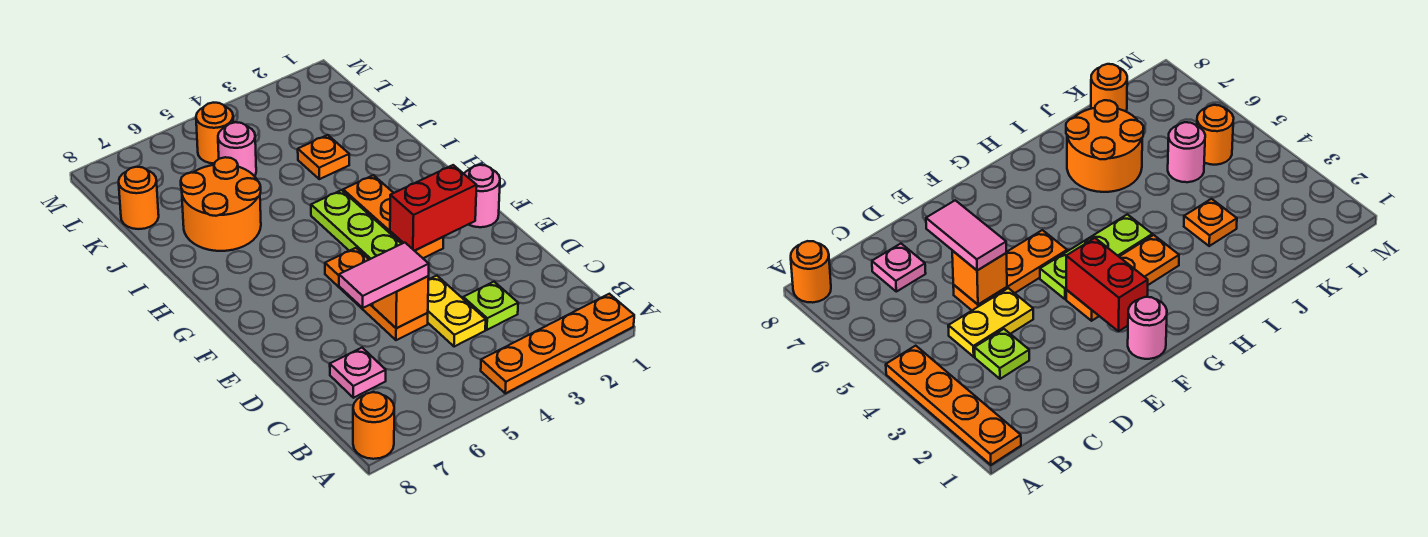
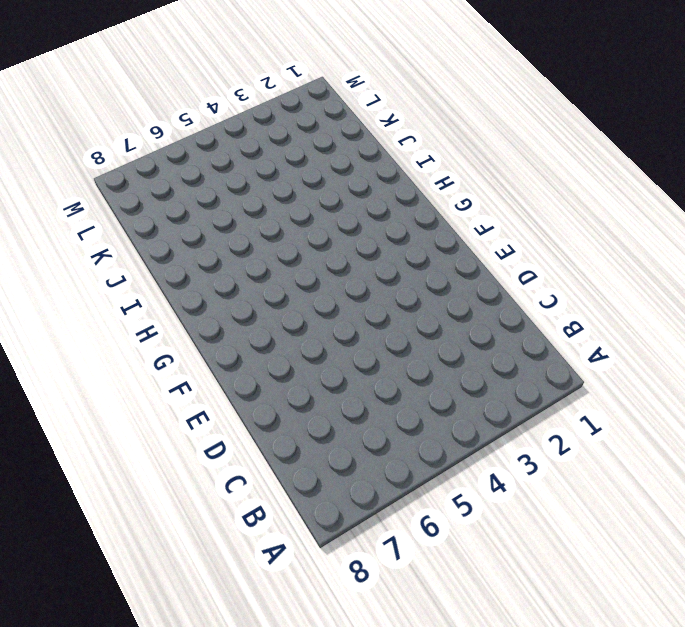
none -> orange plate A1:A4 level 1
none -> orange round brick A8 level 1
none -> lime plate C3 level 1

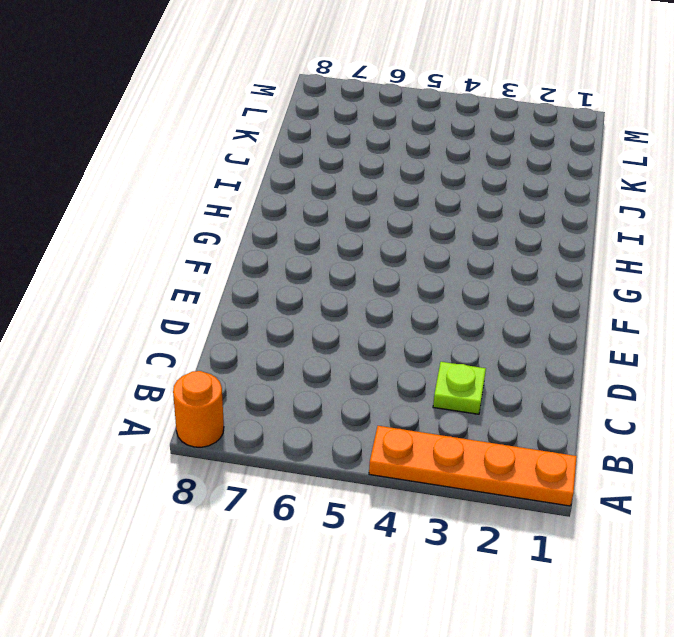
none -> yellow plate C4:D4 level 1
none -> pink plate C7 level 1
none -> orange plate D5:F5 level 1

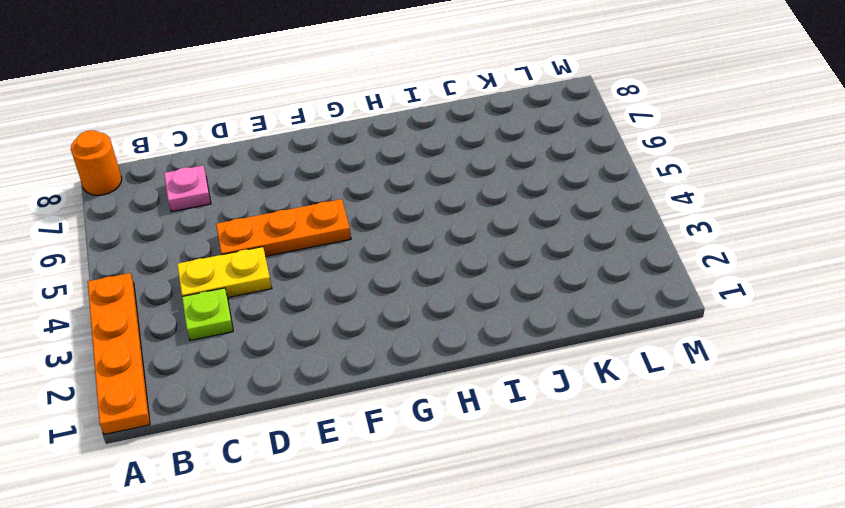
none -> pink round brick F1 level 1
none -> orange plate F3:H3 level 1
none -> lime plate F4:H4 level 1

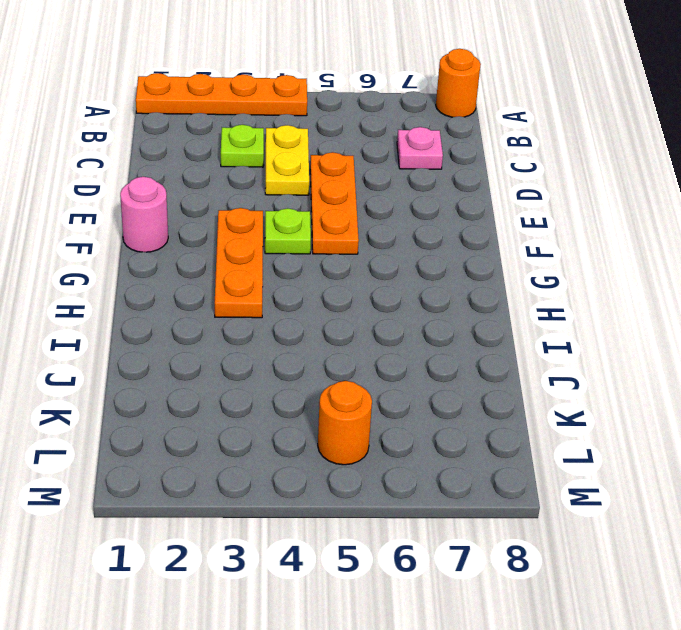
lime plate F4 level 1 -> lime plate F4:H4 level 1
none -> orange round brick I6:J7 level 1
none -> orange plate J3 level 1
none -> pink round brick K5 level 1

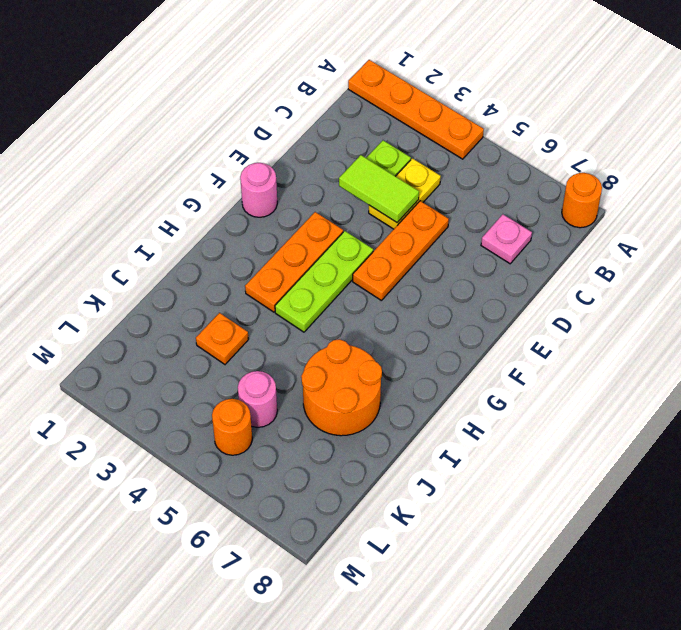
lime tile D3:D4 level 2 -> none
none -> orange round brick K8 level 1
none -> orange brick D5 level 2
none -> red brick F2:F3 level 2

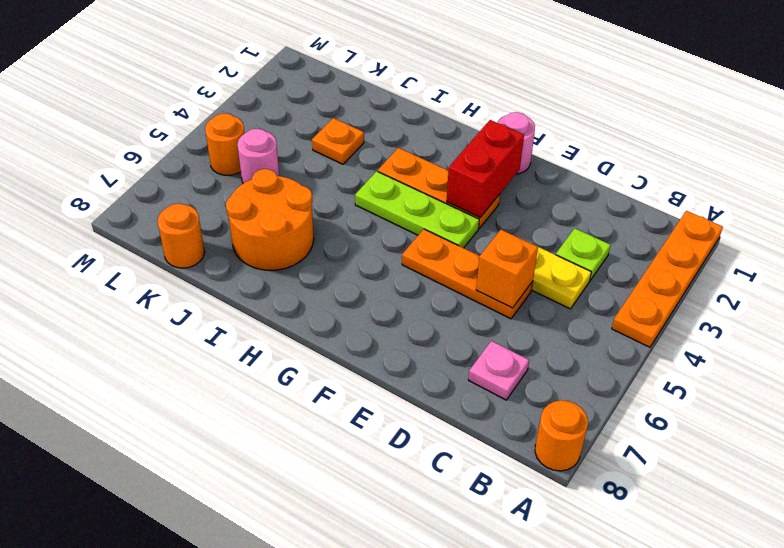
none -> pink tile D5:D6 level 3

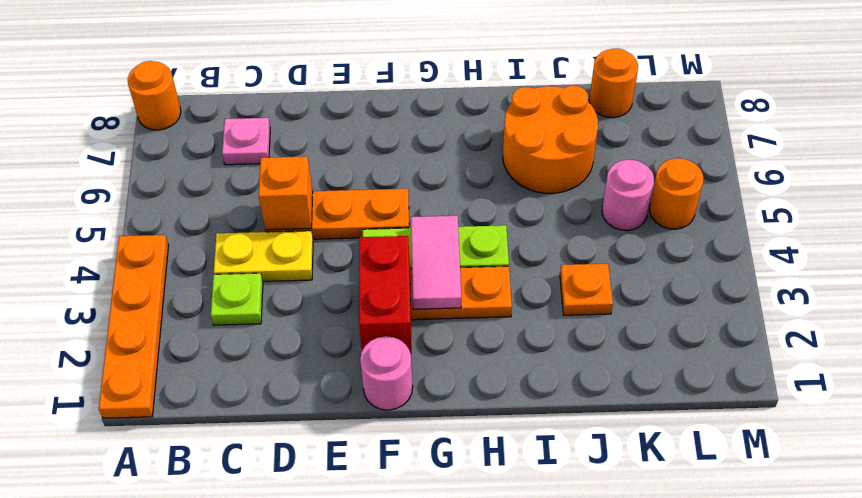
pink tile G3:G4 level 2 -> pink tile D5:D6 level 3

